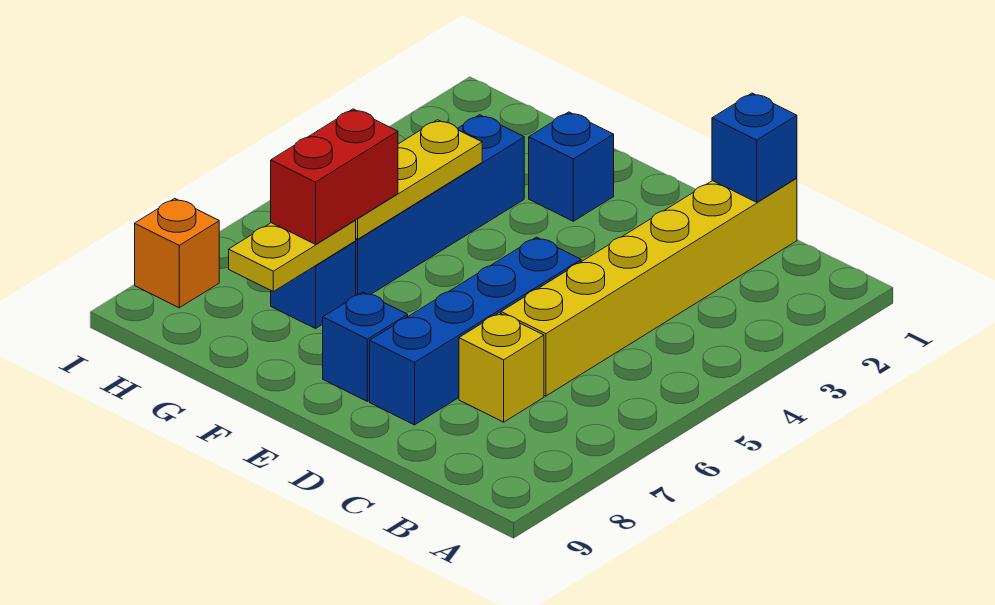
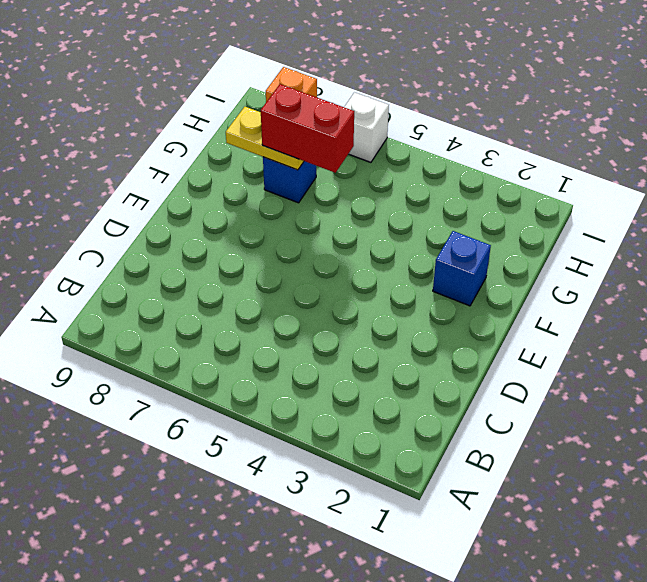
white brick I6 level 1 -> none
none -> yellow brick C1:C6 level 1
none -> yellow brick C7 level 1
none -> blue brick D5:D8 level 1

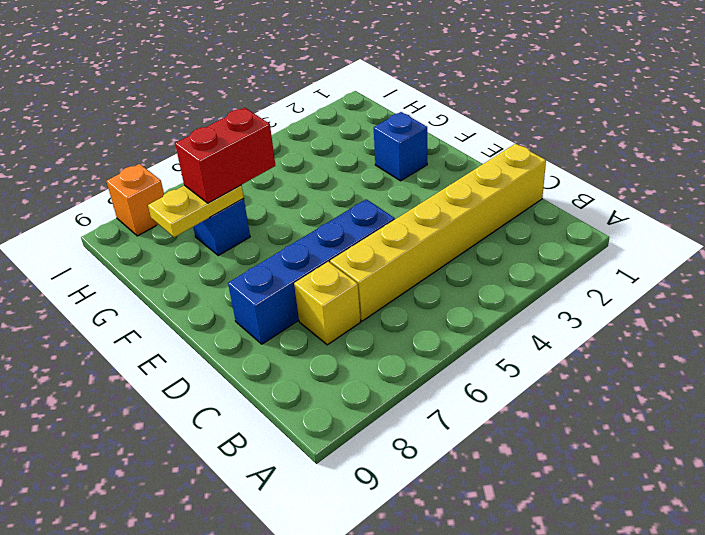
none -> blue brick E8 level 1
none -> blue brick G3:G6 level 1
none -> blue brick C1 level 2

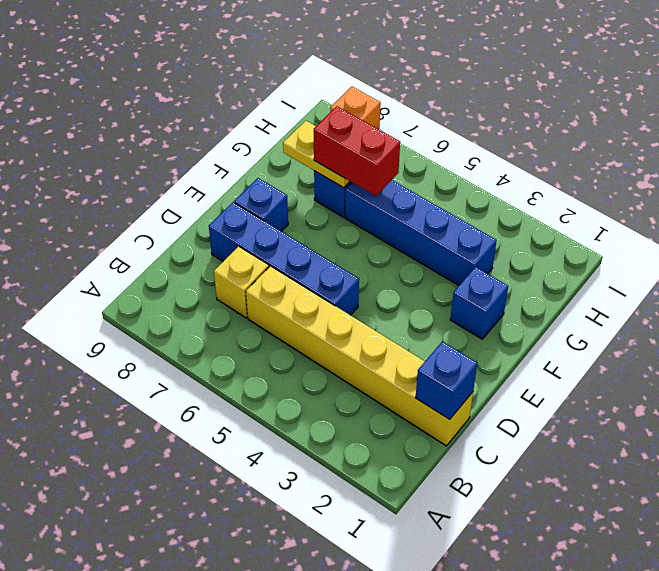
none -> yellow plate G4:G6 level 2

